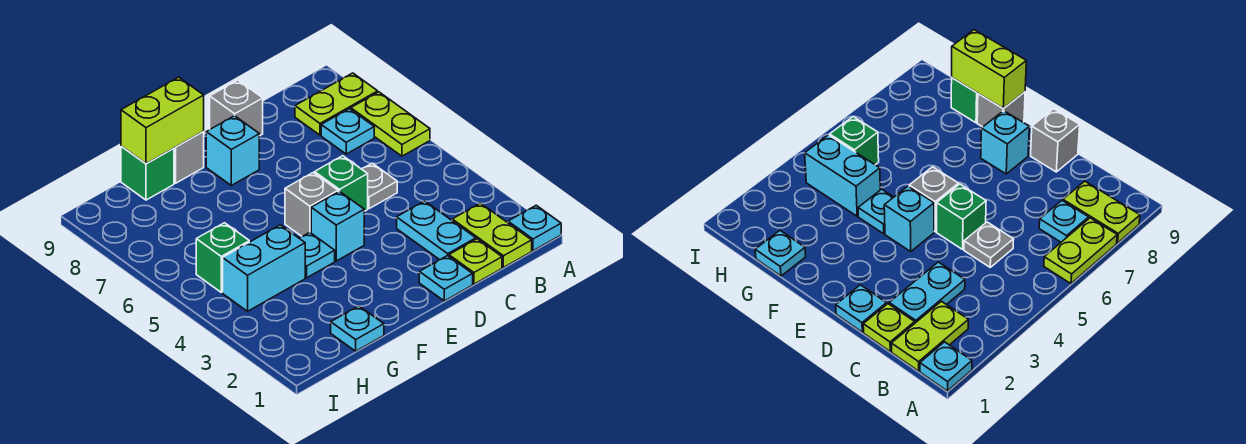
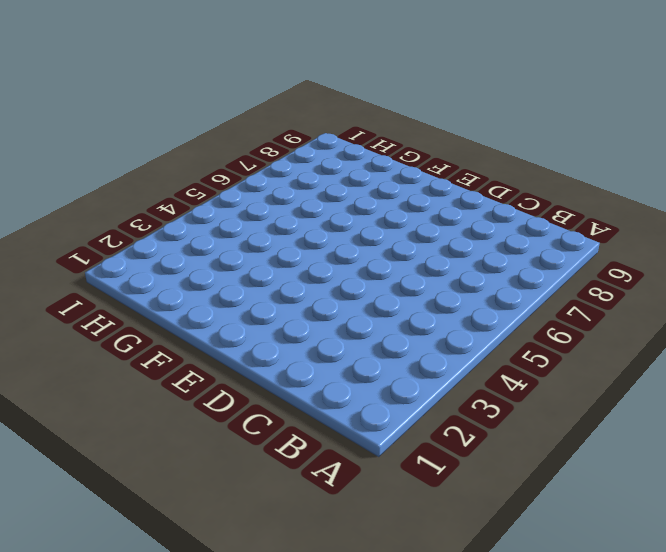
none -> cyan plate A1 level 1
none -> lime plate A6:A7 level 1
none -> lime plate A8:B8 level 1

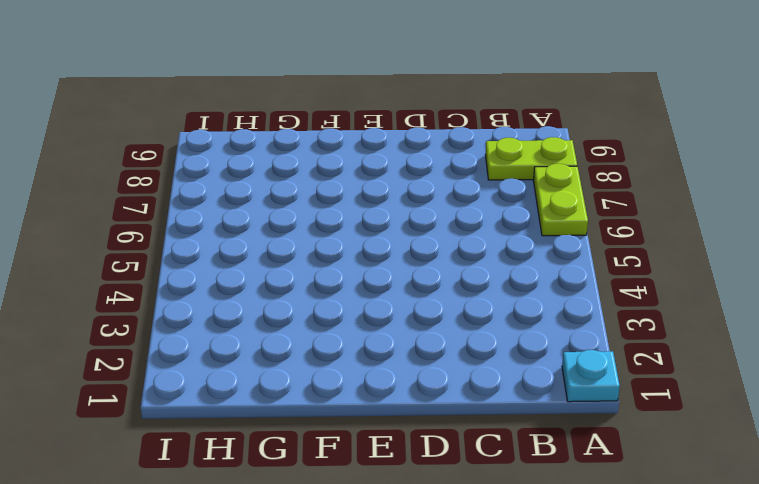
none -> lime plate B1:B2 level 1
none -> cyan plate B7 level 1
none -> lime plate C1 level 1

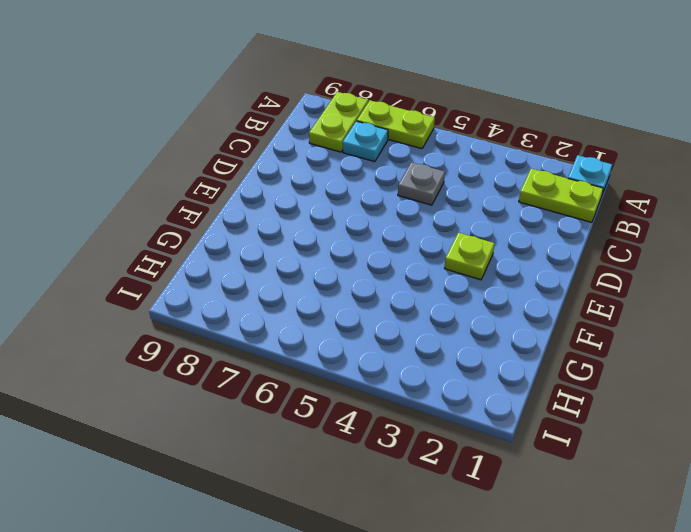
lime plate E3 level 1 -> lime plate C1 level 1
none -> cyan plate C2:C3 level 1
none -> cyan plate D1 level 1
none -> green brick D5 level 1

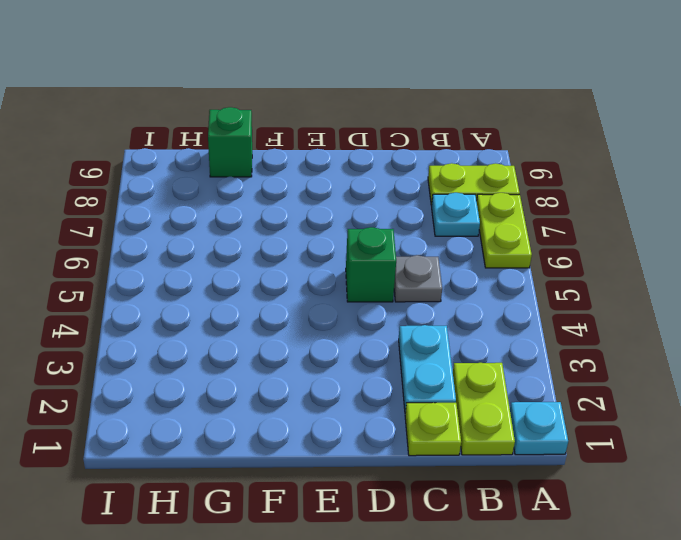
none -> cyan plate D1 level 1
none -> grey brick D9 level 1
none -> cyan brick E4 level 1

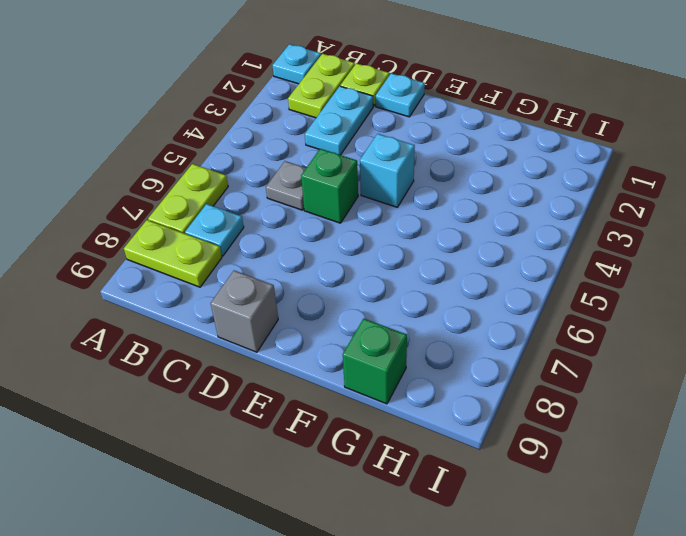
none -> grey brick E5 level 1
none -> cyan brick E8 level 1
none -> cyan plate F4 level 1

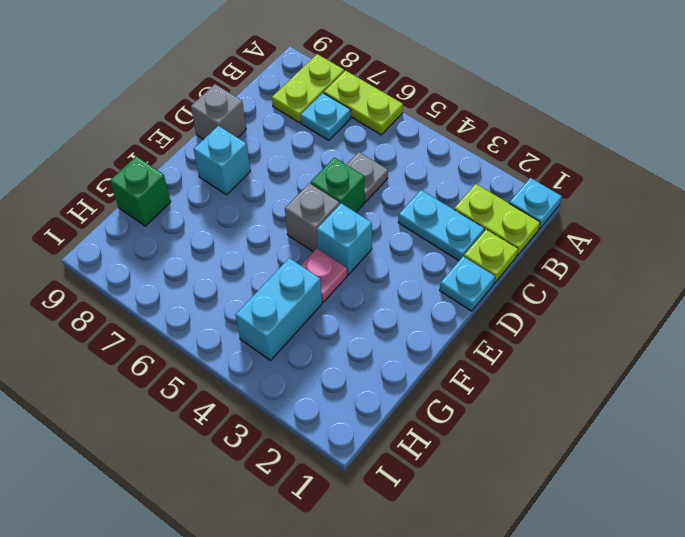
pink plate F4 level 1 -> cyan plate F4 level 1
none -> grey brick F9 level 1
none -> cyan plate G1 level 1
none -> green brick H5 level 1

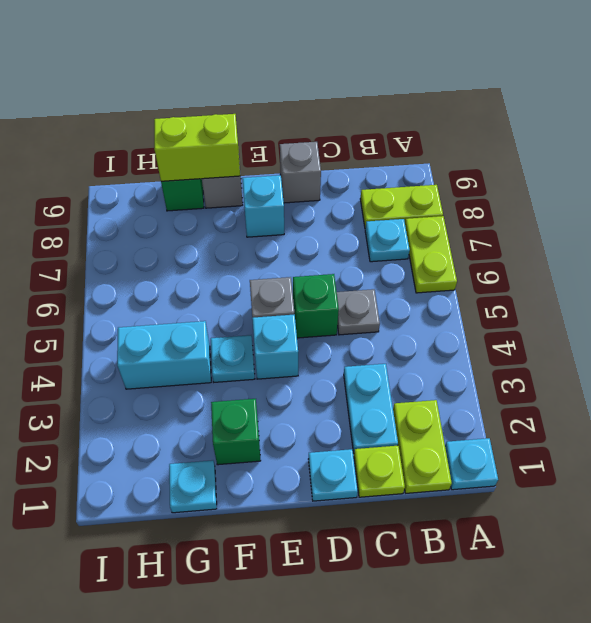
green brick F2 level 1 -> green brick H5 level 1

